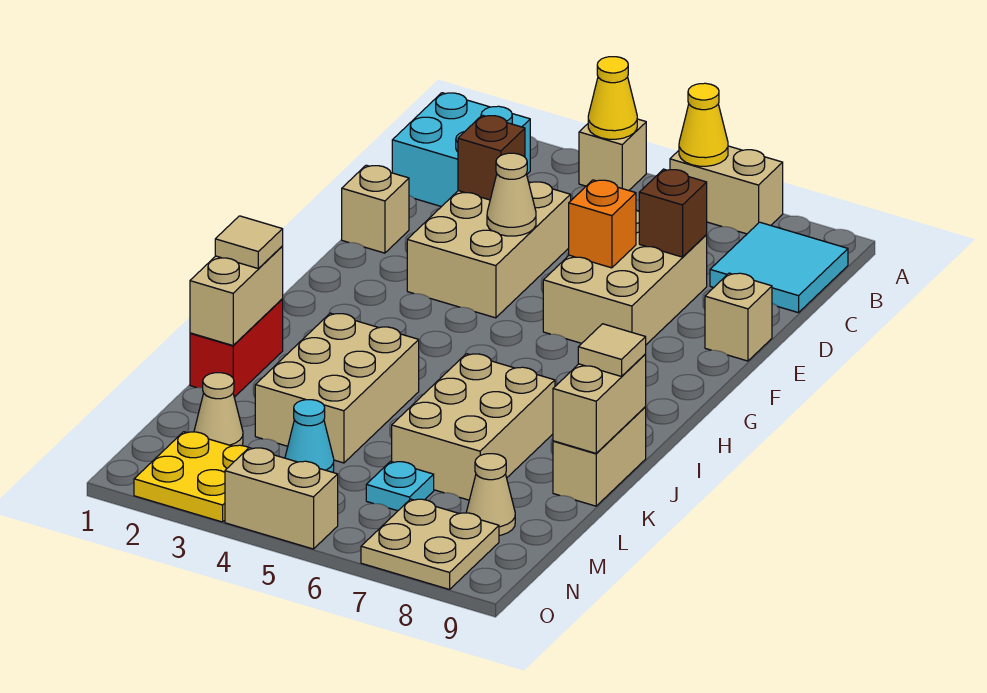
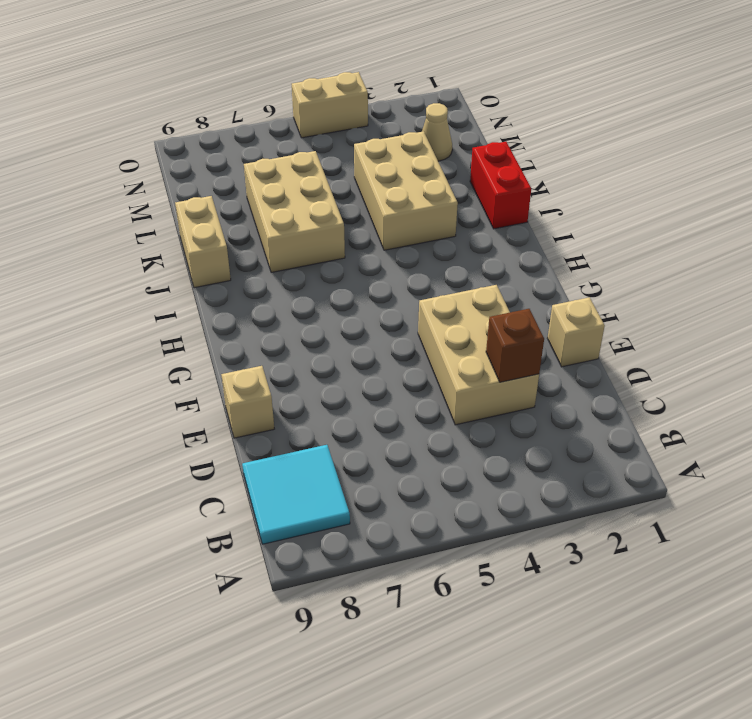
none -> tan brick A4 level 1
none -> tan brick A6:A7 level 1
none -> cyan brick B1:C2 level 1

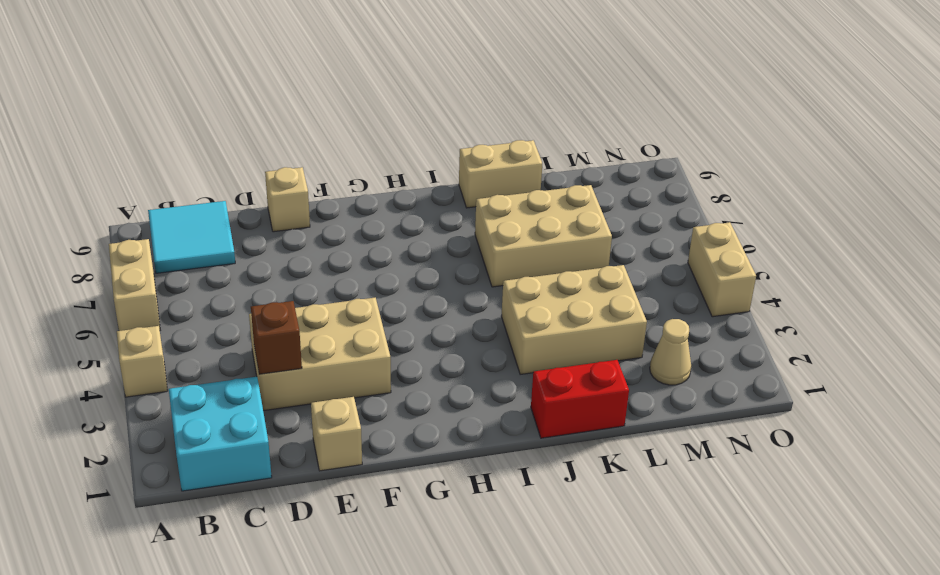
none -> tan brick D6:F7 level 1
none -> cyan cone M4 level 1
none -> cyan plate M6 level 1

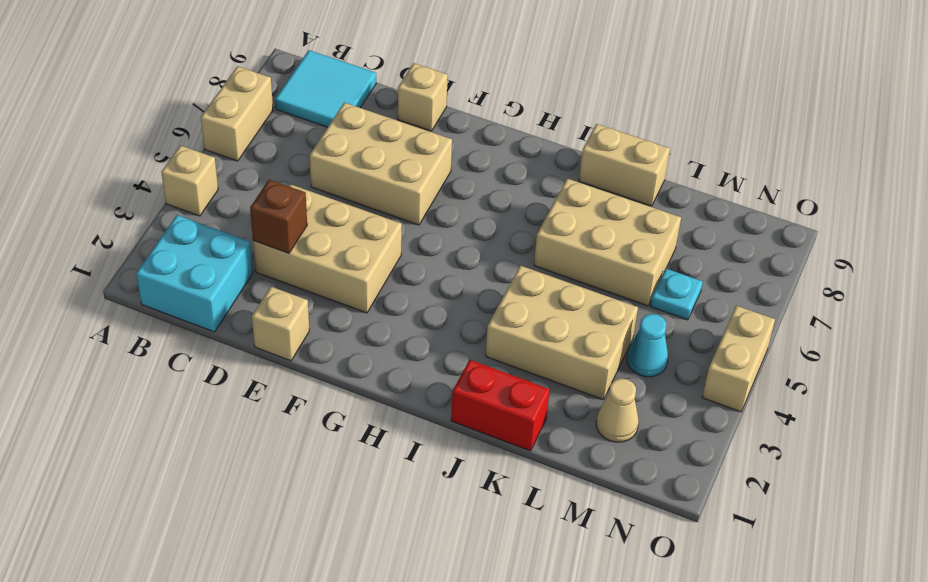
none -> tan cone M8 level 1
none -> yellow plate N2:O3 level 1
none -> tan plate N7:O8 level 1

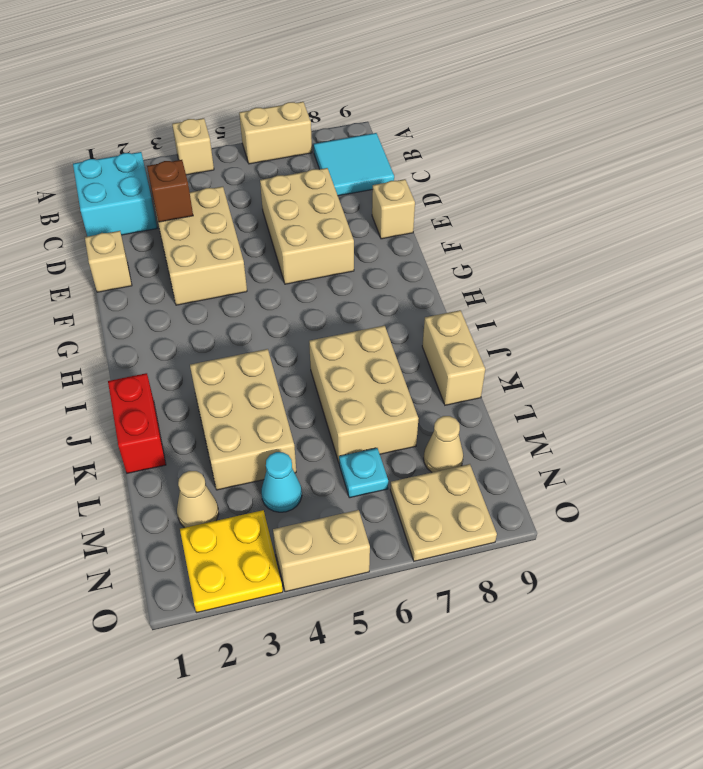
none -> yellow cone A4 level 2
none -> yellow cone A6 level 2
none -> brown brick D7 level 2

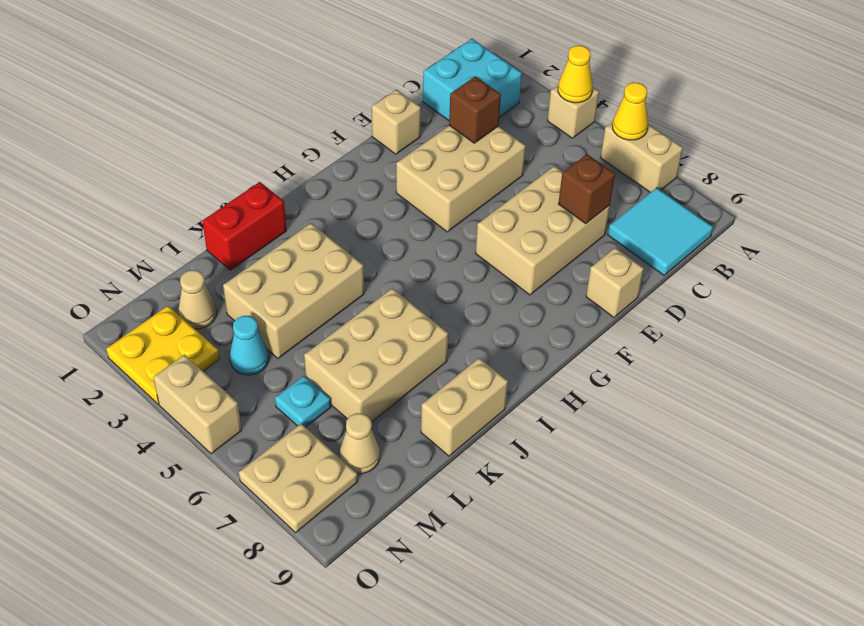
none -> tan cone E4 level 2
none -> orange brick E6 level 2
none -> tan brick J1:K1 level 2

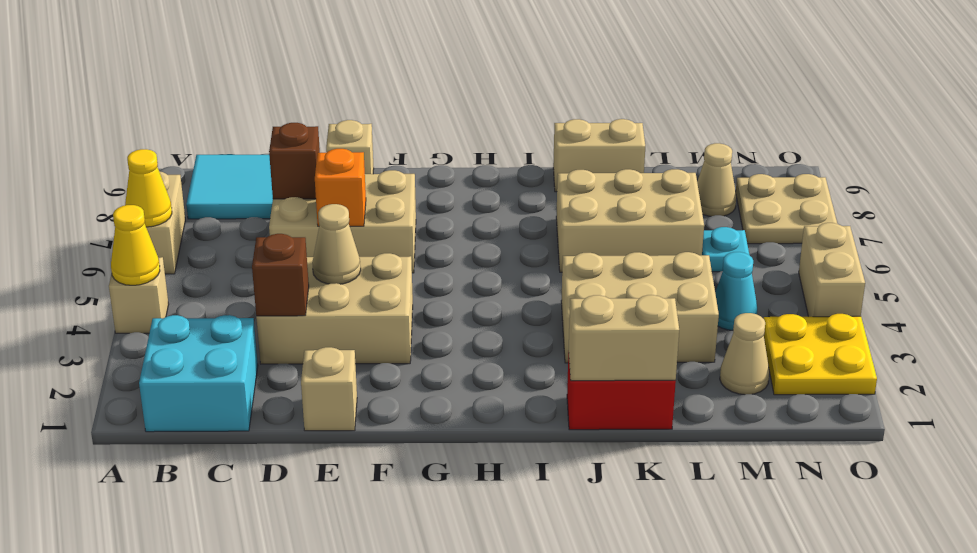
none -> tan brick J9:K9 level 2
none -> tan tile J1 level 3
none -> tan tile J9 level 3

